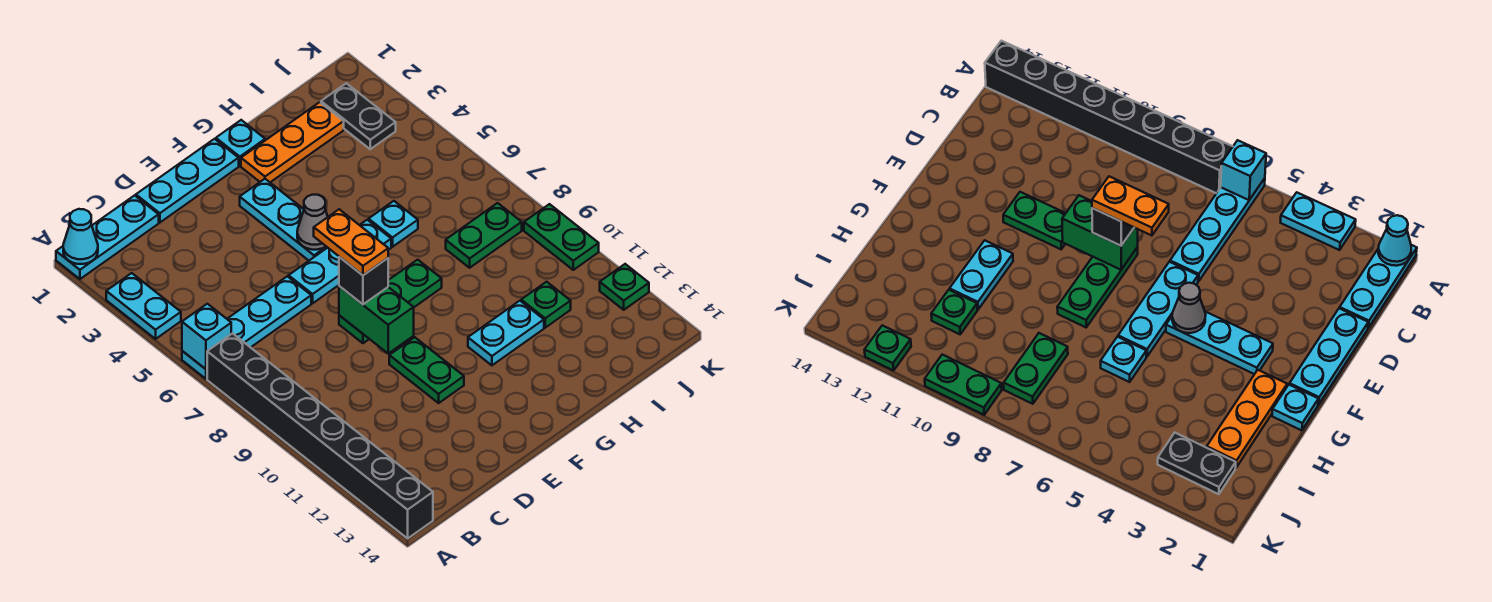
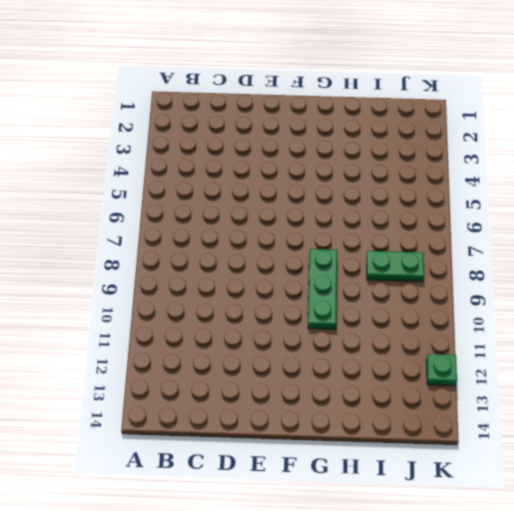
green plate G8:G10 level 1 -> green plate E8:G8 level 1
none -> cyan plate A1:C1 level 1
none -> cyan plate A3:A4 level 1
none -> cyan plate A6:D6 level 1

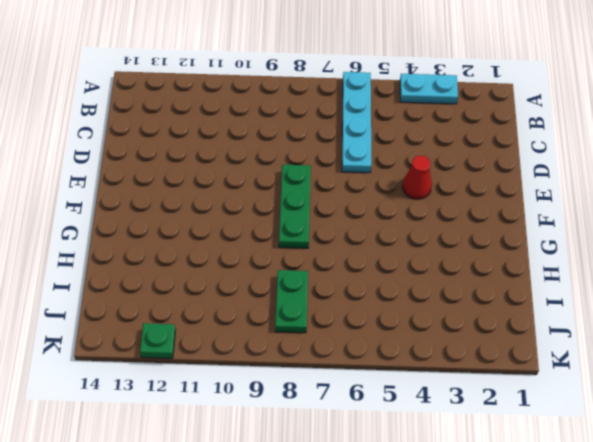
red cone E4 level 1 -> none
none -> cyan plate A1:C1 level 1
none -> black brick A7:A14 level 1
none -> cyan plate D1:F1 level 1

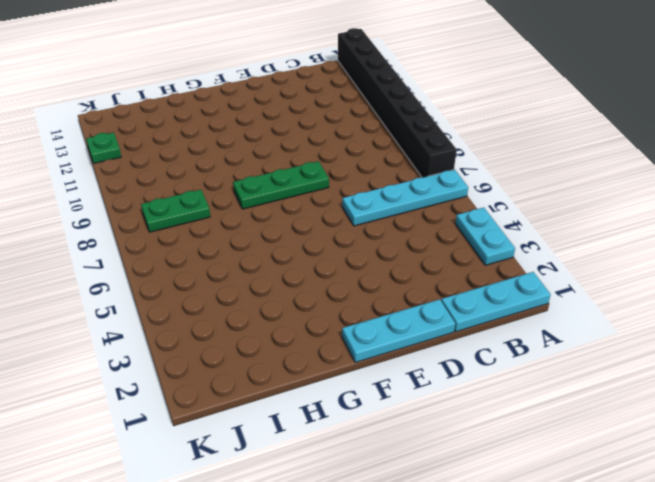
none -> cyan plate E6:G6 level 1
none -> green plate E10:E11 level 1
none -> cyan plate F3:F5 level 1

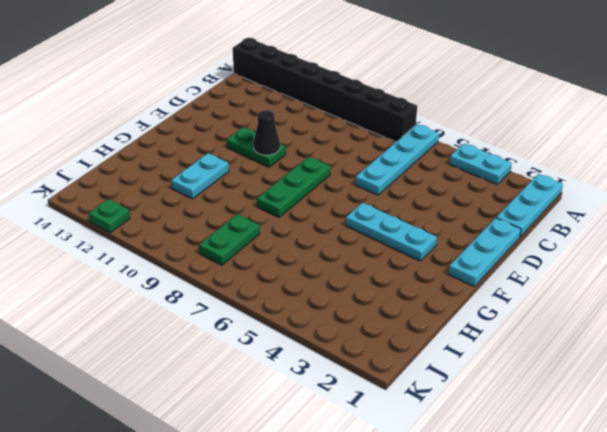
black cone E10 level 2 -> none
none -> cyan plate E6:G6 level 1
none -> cyan plate G1 level 1
none -> orange plate G2:I2 level 1

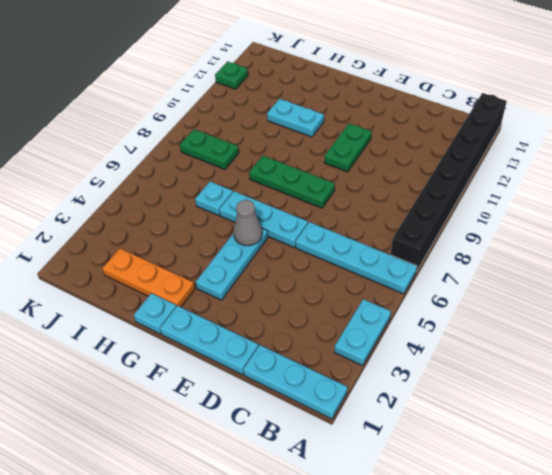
none -> green plate I11 level 1
none -> black plate J2:J3 level 1
none -> green plate K9:K10 level 1

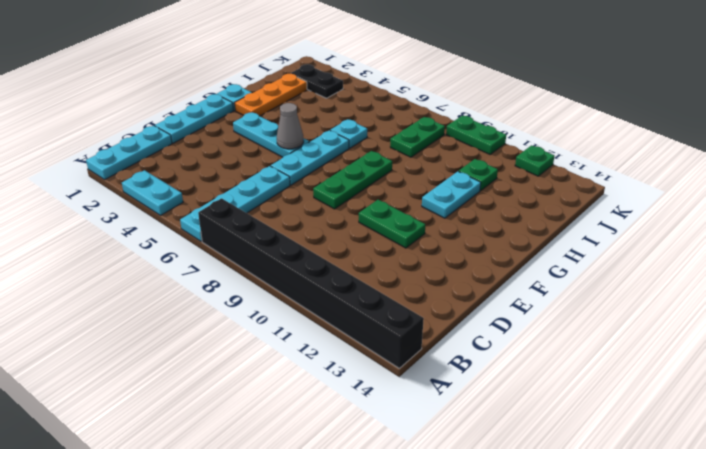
none -> cyan cone A1 level 2
none -> cyan brick A6 level 2
none -> green brick E8:E9 level 2

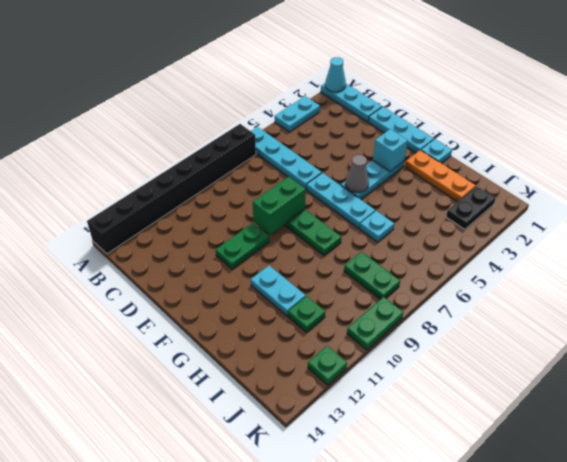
cyan brick F3 level 2 -> cyan brick A6 level 2
none -> black brick E8 level 3
none -> orange plate E7:E8 level 4

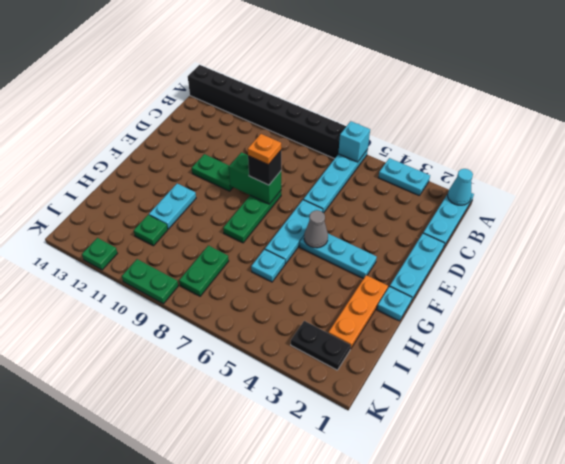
orange plate E8 level 4 -> orange plate E7:E8 level 4

